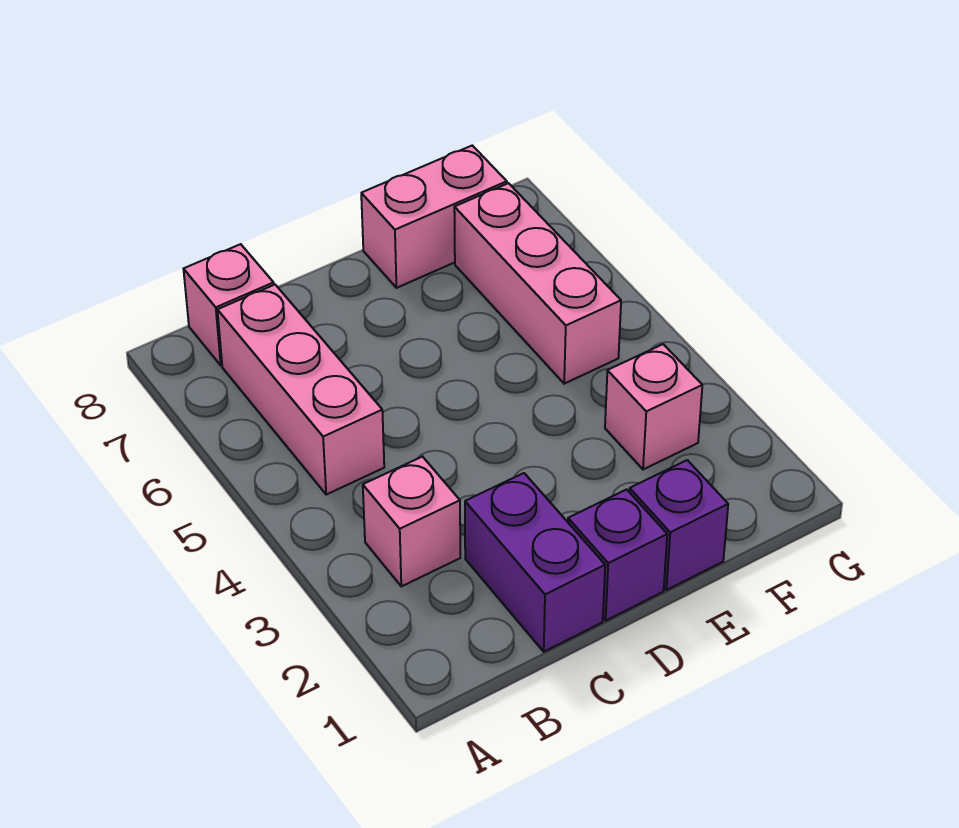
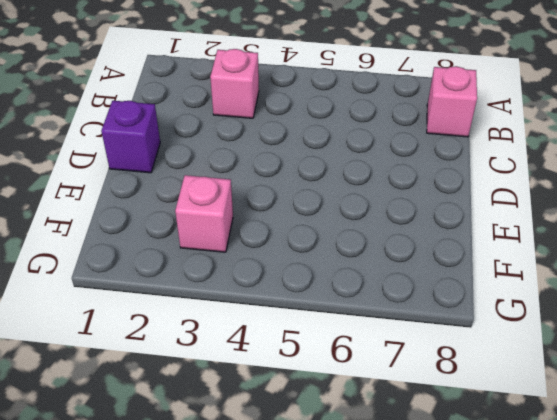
none -> pink brick B5:B7 level 1
none -> purple brick C1:C2 level 1

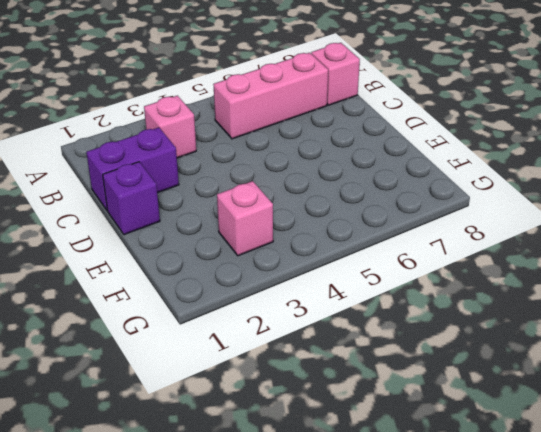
none -> purple brick E1 level 1
none -> pink brick E8:F8 level 1

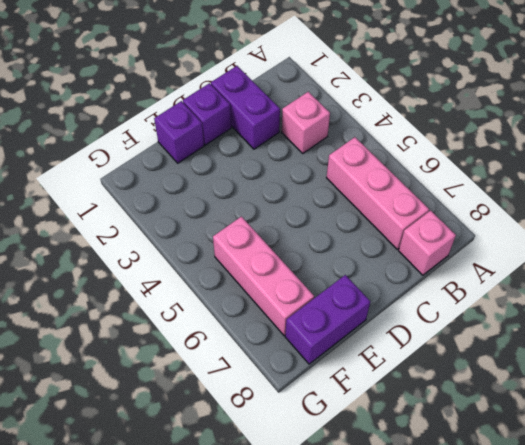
purple brick E8:F8 level 1 -> pink brick E8:F8 level 1
none -> pink brick F3 level 1

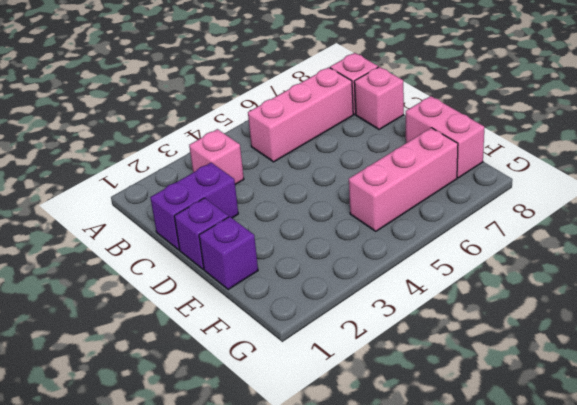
pink brick C8 level 1 -> pink brick F3 level 1

